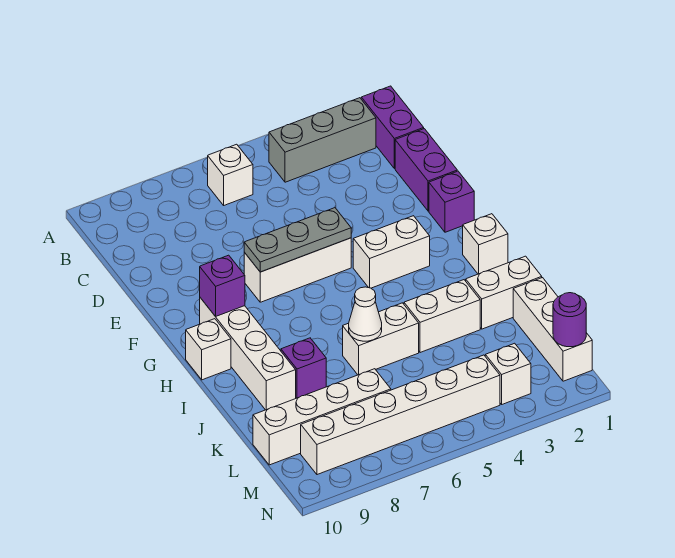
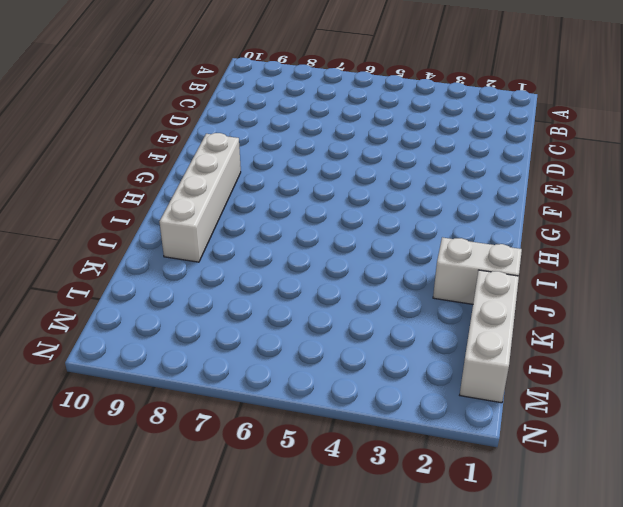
none -> purple brick B1:C1 level 1
none -> grey brick B2:B4 level 1
none -> white brick B6 level 1

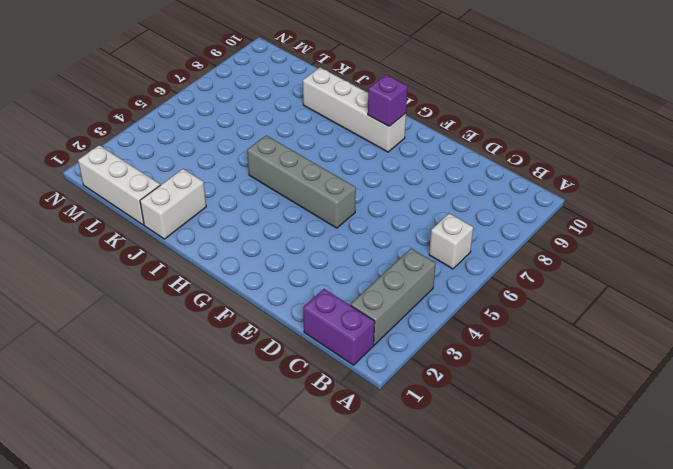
grey brick F5:I5 level 1 -> white brick F5:F7 level 1
none -> purple brick D1:E1 level 1
none -> purple brick F1 level 1
none -> white brick G3:G4 level 1

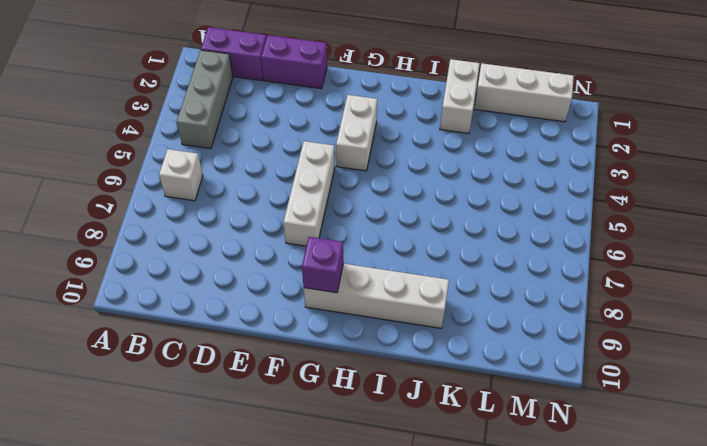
none -> purple brick F1 level 1
none -> white brick H1 level 1
none -> white brick H10 level 1

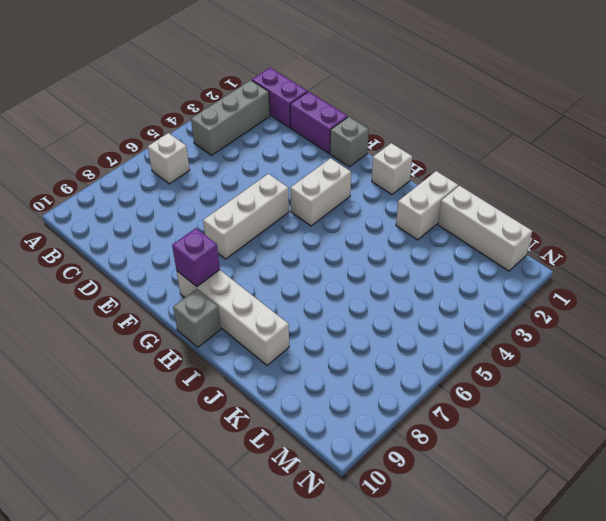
grey brick F1 level 1 -> purple brick F1 level 1
grey brick H10 level 1 -> white brick H10 level 1
none -> white brick J3:J4 level 1
none -> white brick J5:J6 level 1
none -> purple brick J8 level 1

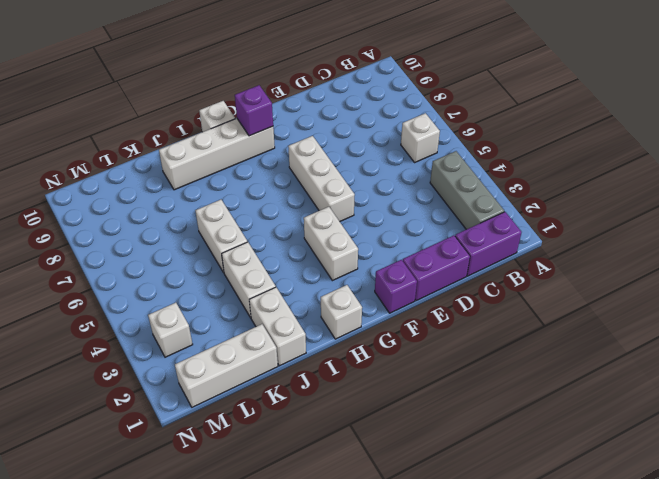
none -> purple brick J8 level 1
none -> white brick L7:L10 level 1
none -> white brick M4:M9 level 1

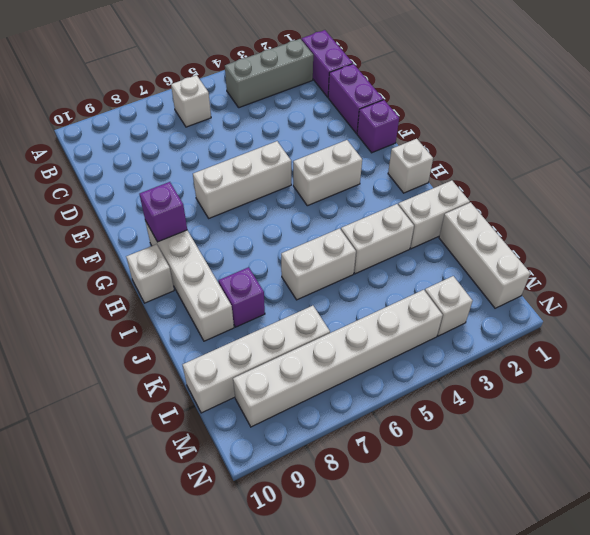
none -> grey plate F5:F7 level 2
none -> white cone J6 level 2
none -> purple round brick M1 level 2

